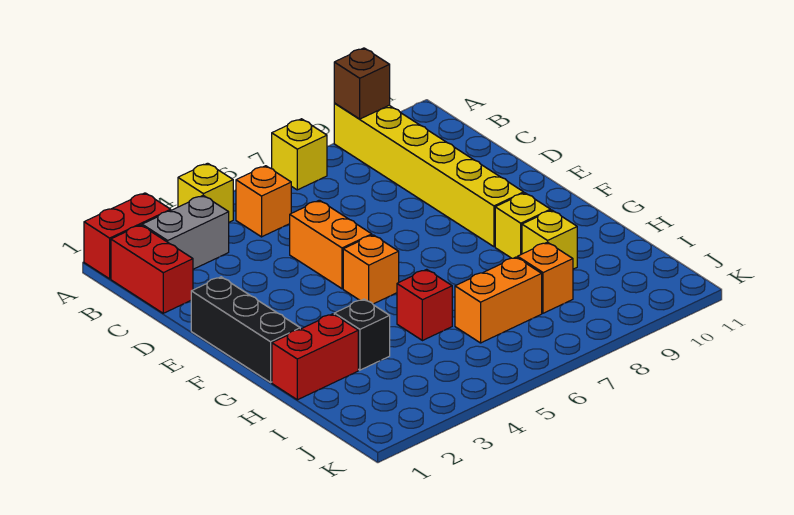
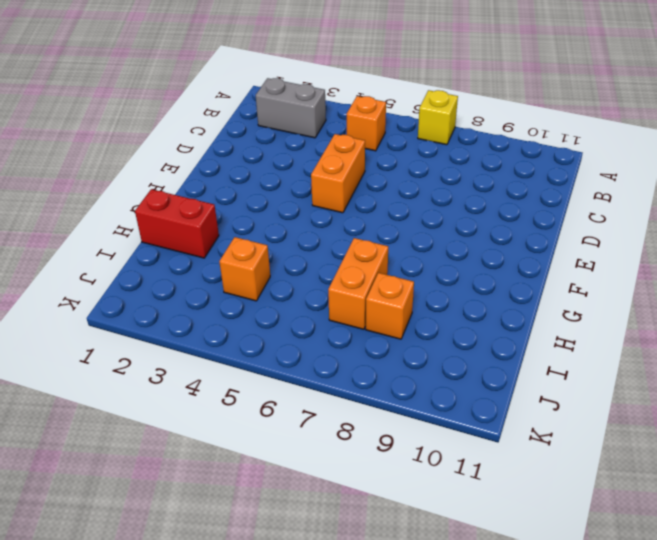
orange brick H7:I7 level 1 -> orange brick I6:I7 level 1
orange brick I4 level 1 -> orange brick F5 level 1
none -> red brick A1:A2 level 1
none -> yellow brick A4 level 1
none -> yellow brick A9:F9 level 1

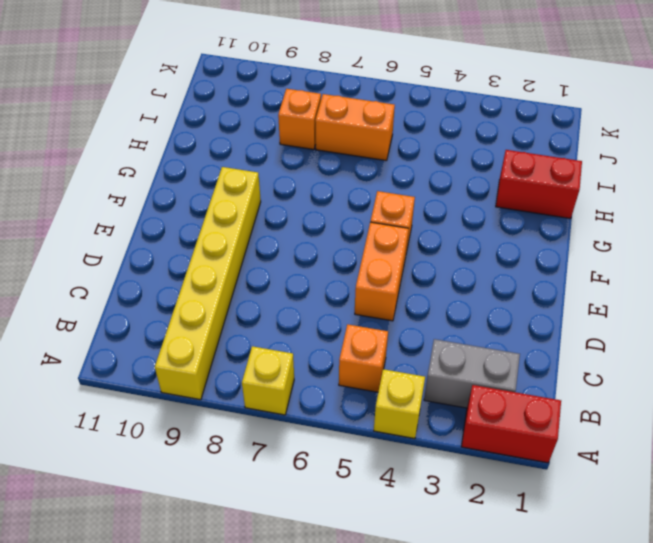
none -> red brick B1:C1 level 1
none -> black brick E1:G1 level 1
none -> yellow brick G9 level 1

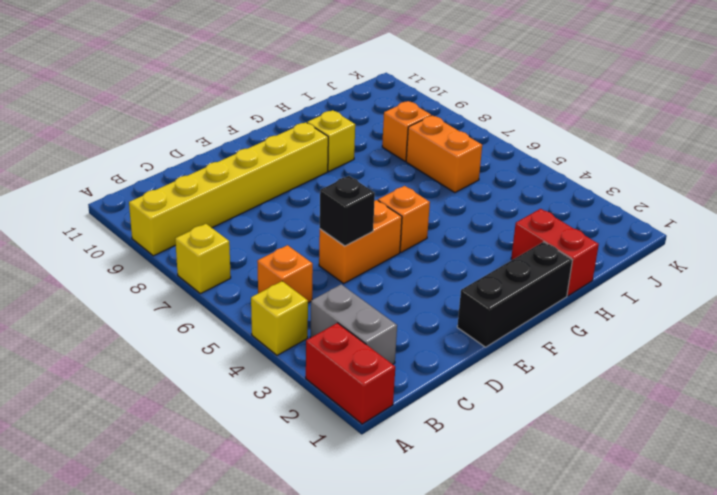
black brick D5 level 2 -> black brick H3 level 1
none -> red brick B1:C1 level 1
none -> red brick H5 level 1
none -> yellow brick H9 level 1

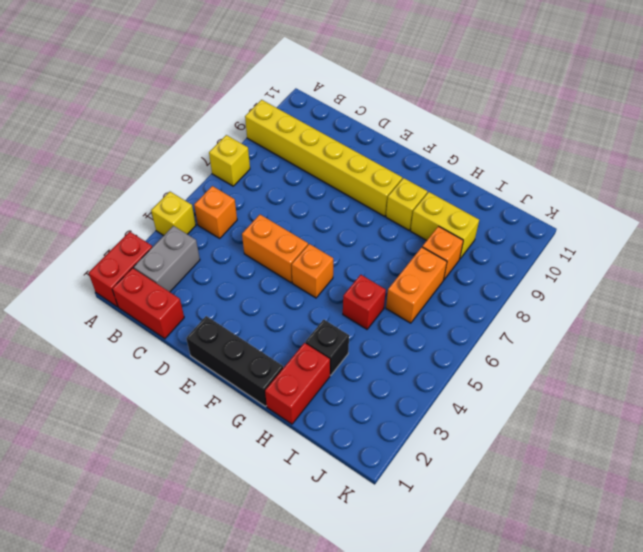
yellow brick H9:I9 level 1 -> yellow brick H9 level 1
none -> brown brick A9 level 2

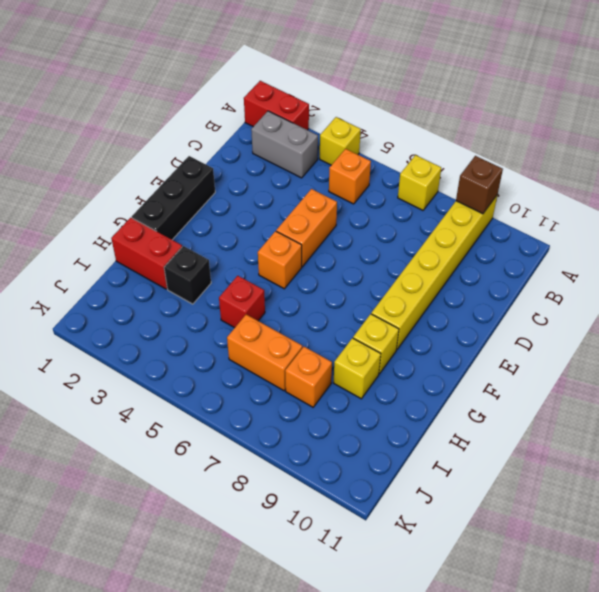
none -> red brick B1:C1 level 1

